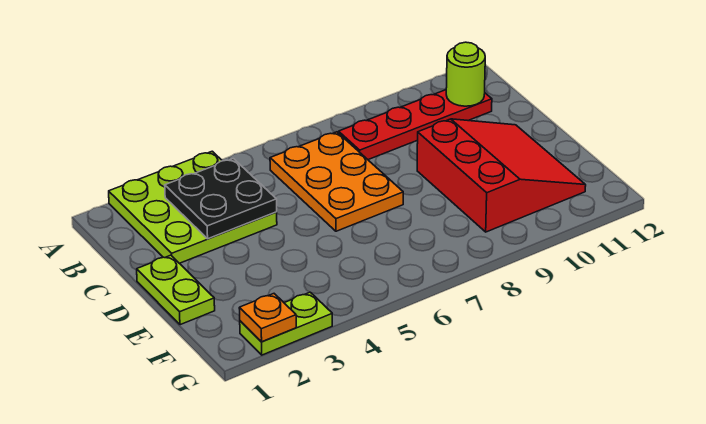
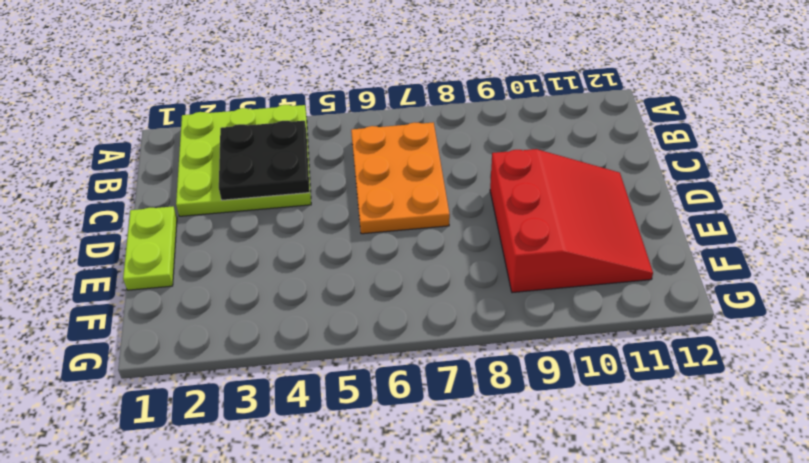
none -> red plate B8:B11 level 1
none -> lime plate G2:G3 level 1

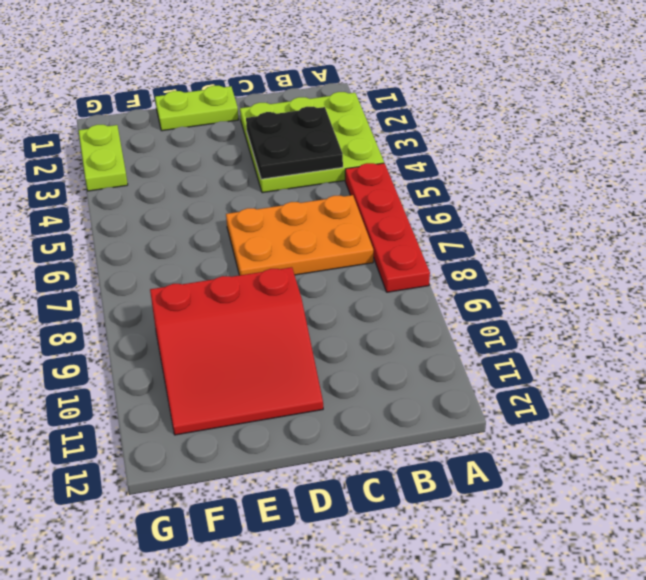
red plate A5:A8 level 1 -> red plate B8:B11 level 1
none -> lime round brick B11 level 2
none -> orange plate G2 level 2

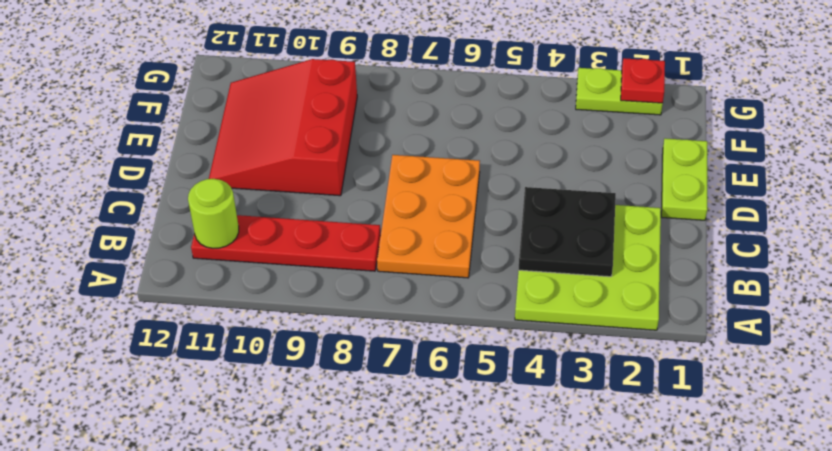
red plate G2 level 2 -> orange plate G2 level 2

